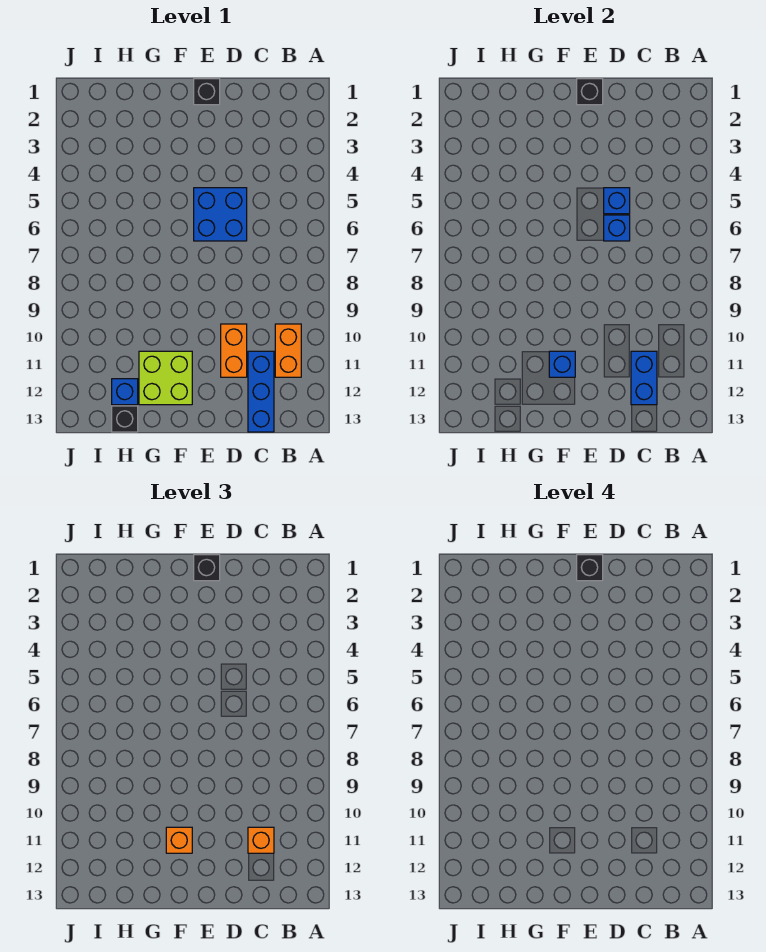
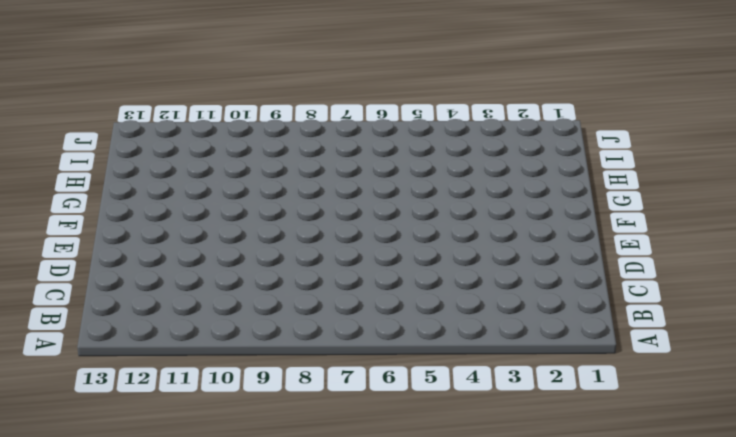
none -> orange brick B10:B11 level 1
none -> blue brick C11:C13 level 1
none -> blue brick D5:E6 level 1

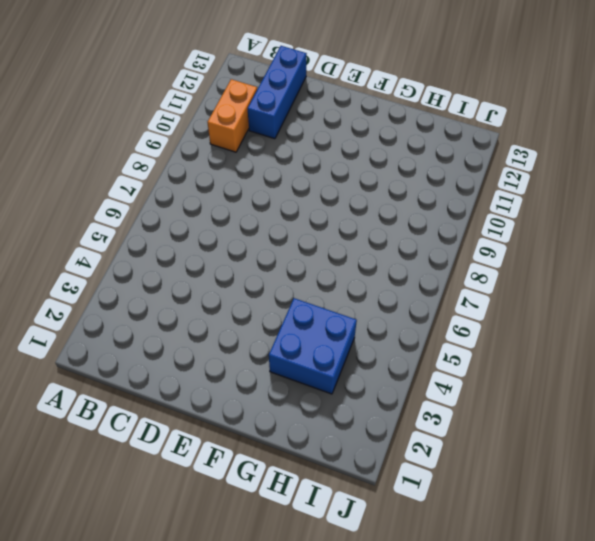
blue brick G3:H4 level 1 -> blue brick D5:E6 level 1
none -> orange brick D10:D11 level 1
none -> black brick E1 level 1
none -> lime brick F11:G12 level 1

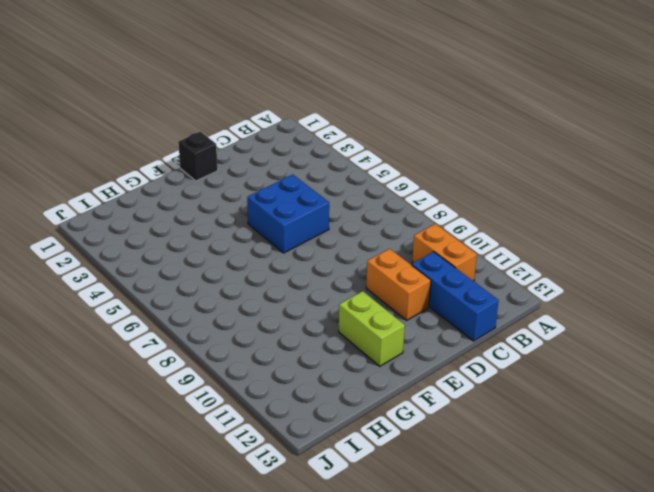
lime brick F11:F12 level 1 -> lime brick F11:G12 level 1
none -> blue brick H12 level 1
none -> black brick H13 level 1
none -> blue brick C11:C12 level 2

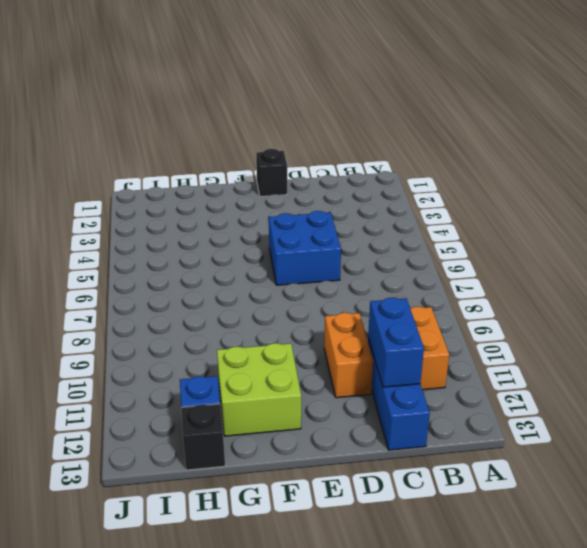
none -> blue brick D5 level 2
none -> blue brick D6 level 2
none -> black brick E1 level 2

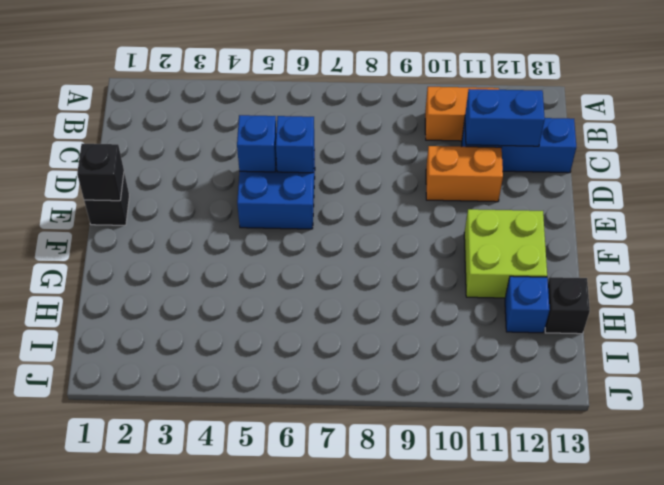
none -> blue brick F11 level 2
none -> orange brick C11 level 3
none -> black brick E1 level 3

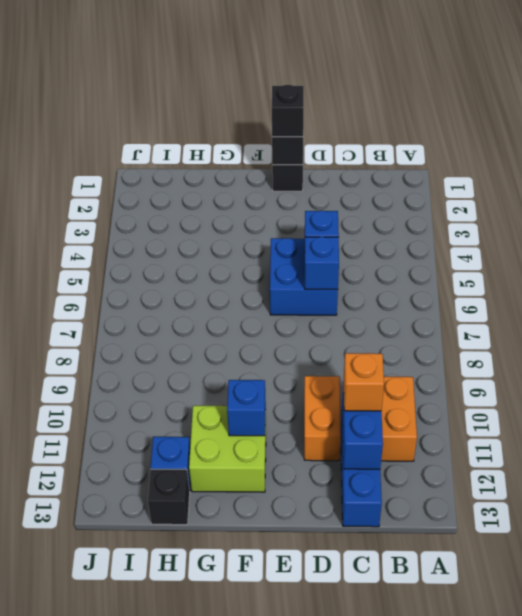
none -> orange brick F11 level 3
none -> black brick E1 level 4

